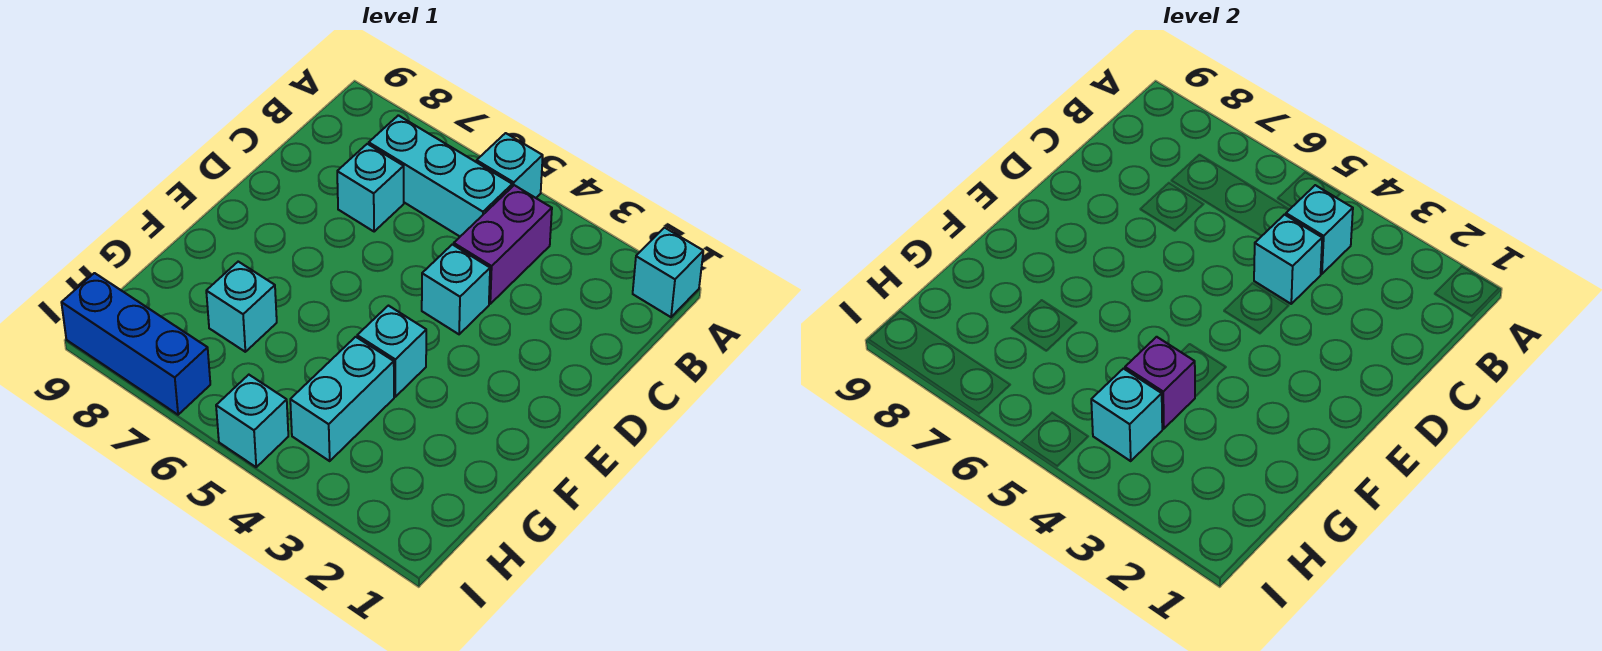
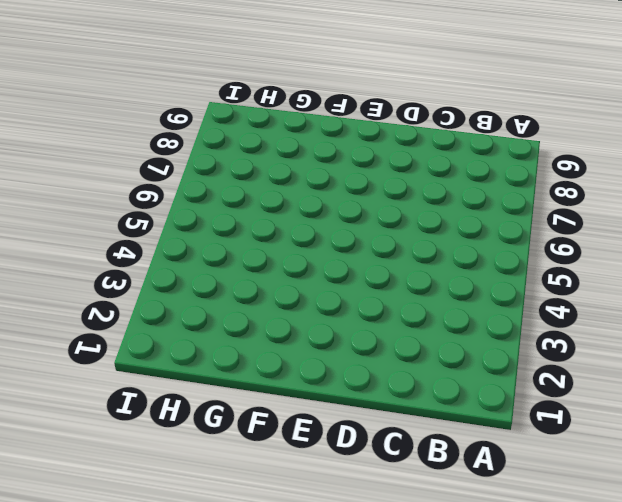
none -> cyan brick A1 level 1
none -> cyan brick A5 level 1
none -> purple brick B4:C4 level 1

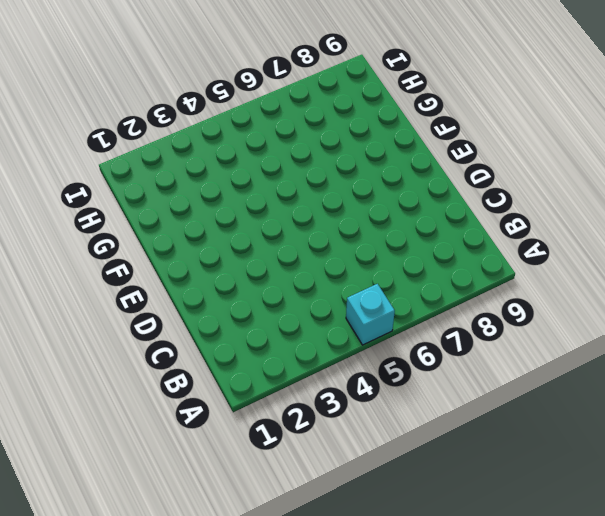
none -> cyan brick A1 level 1
none -> purple brick B4:C4 level 1
none -> cyan brick B5:B7 level 1

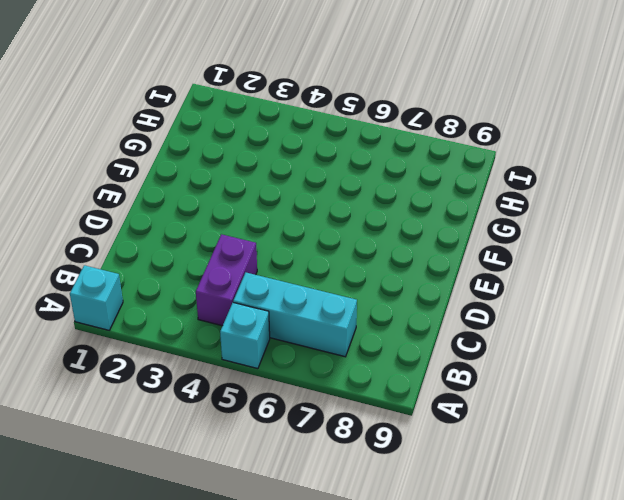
none -> cyan brick C7 level 1
none -> cyan brick D4 level 1
none -> cyan brick F4 level 1

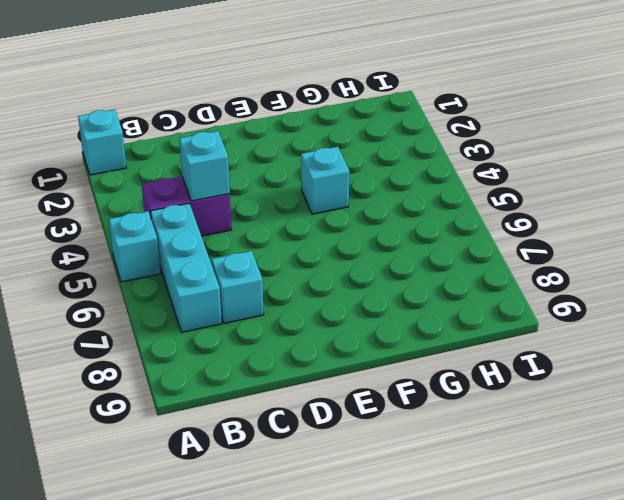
none -> cyan brick D4 level 1
none -> cyan brick G4:H4 level 1
none -> cyan brick G7 level 1

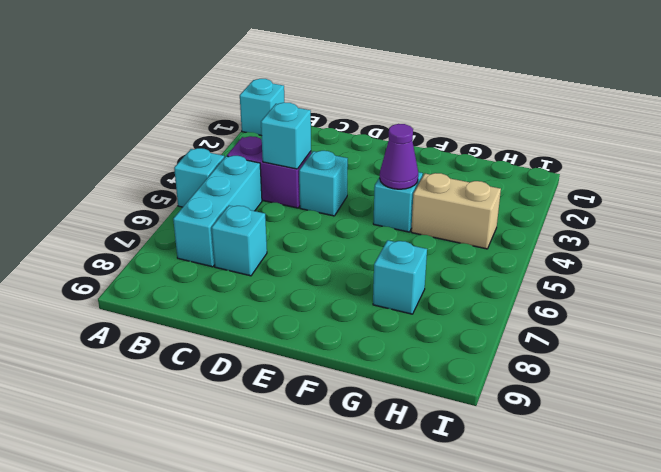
purple cone F4 level 2 -> none
tan brick G4:H4 level 1 -> cyan brick G4:H4 level 1
none -> cyan brick I5 level 1
none -> blue brick I7:I9 level 1
none -> cyan brick B4 level 2

